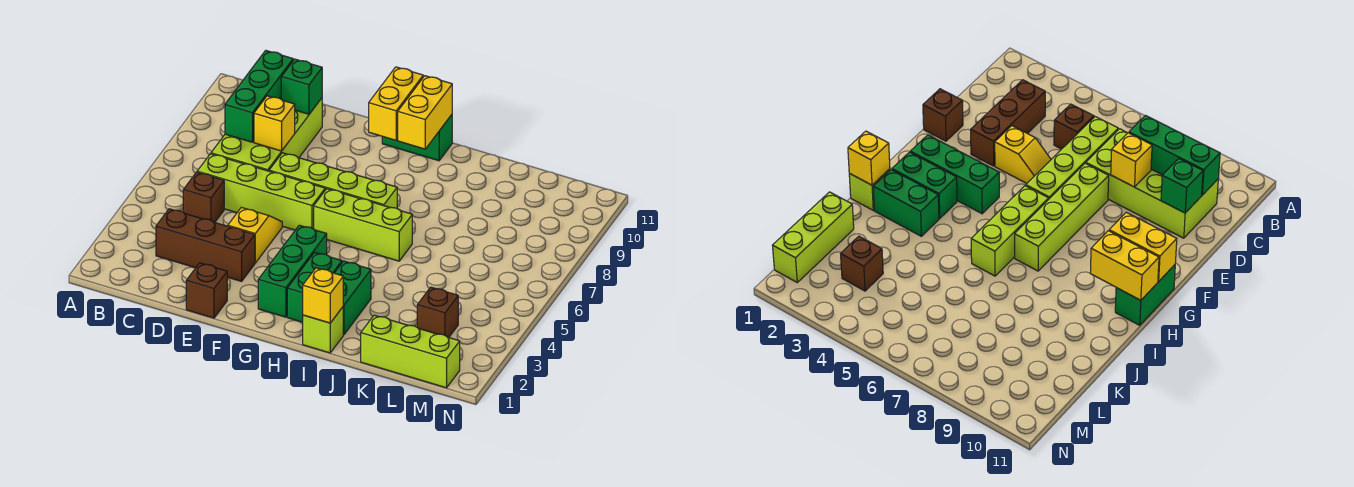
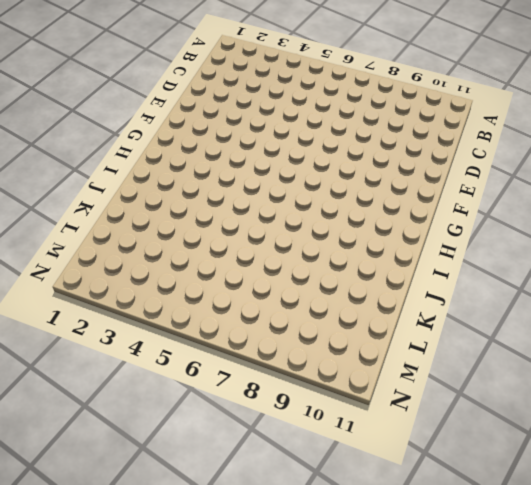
none -> brown brick C3:E3 level 1
none -> brown brick C5 level 1
none -> lime brick C6:F6 level 1

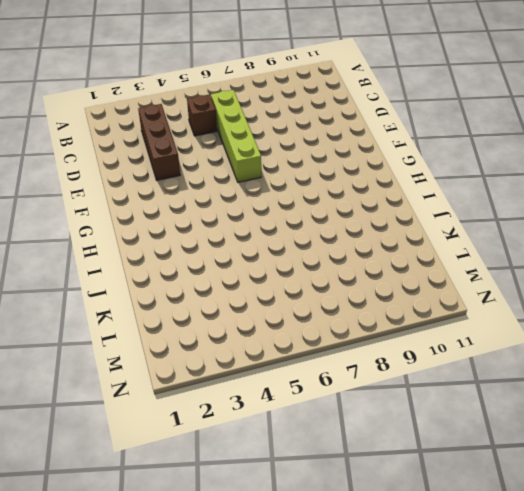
none -> lime brick C7:D10 level 1
none -> brown brick E1 level 1
none -> yellow slope E4:E5 level 1 top 4

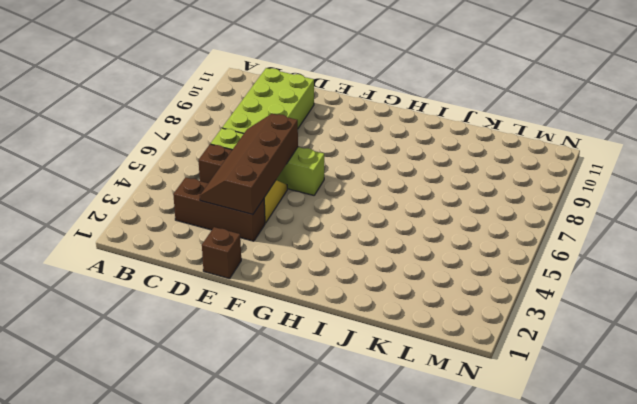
brown slope D3:E6 level 2 top E -> none
none -> lime brick E7:H7 level 1
none -> green brick G2:G4 level 1
none -> lime brick G6:I6 level 1

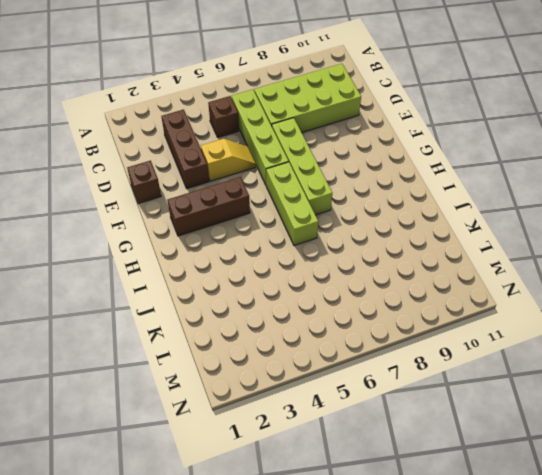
brown brick G2:G4 level 1 -> green brick G2:G4 level 1
none -> green brick G11:H11 level 1
none -> green brick H2:H3 level 1
none -> lime brick I1 level 1

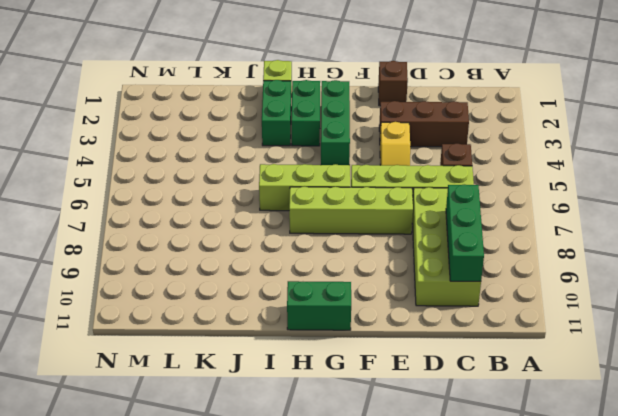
none -> lime brick K1:M1 level 1
none -> brown brick L3 level 1
none -> yellow brick D8 level 2

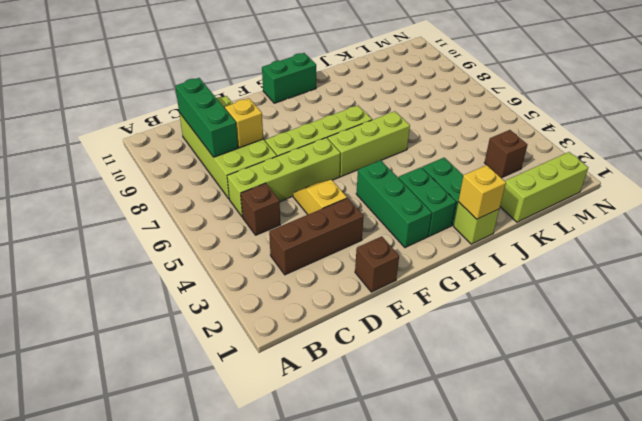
none -> green brick D10 level 2
none -> yellow brick G10:G11 level 2
none -> yellow brick H10:H11 level 2

